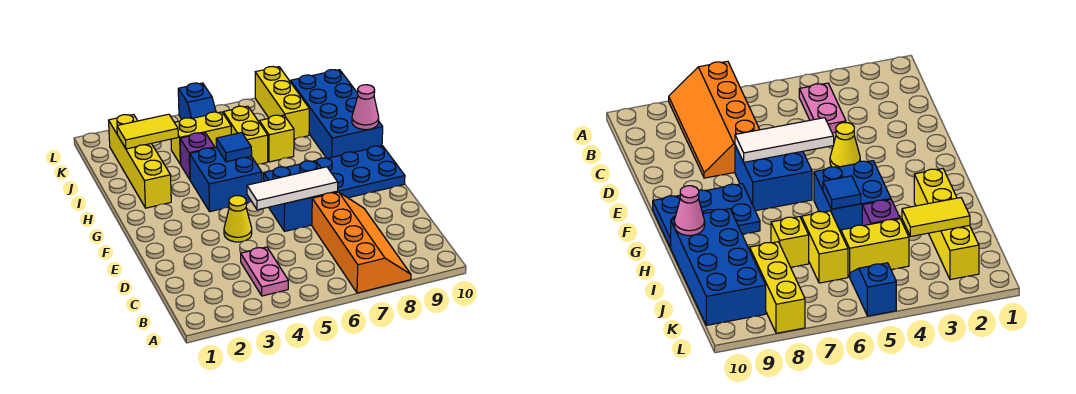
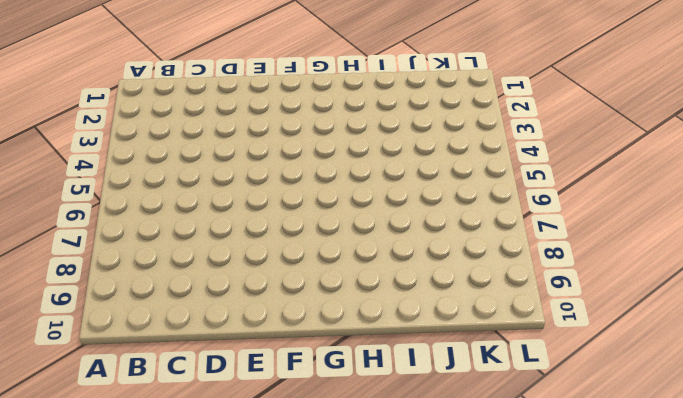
none -> orange slope A7:D8 level 1 top 7
none -> pink plate B4:C4 level 1
none -> yellow cone E4 level 1

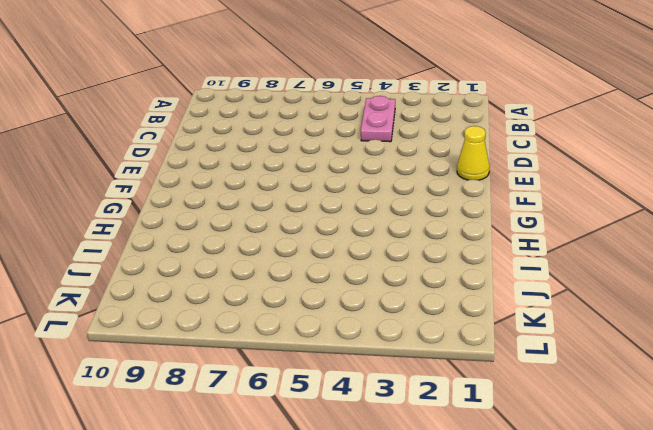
yellow cone E1 level 1 -> yellow cone E4 level 1
none -> orange slope A7:D8 level 1 top 7
none -> blue brick E6:F7 level 1
none -> blue plate F8:G10 level 1

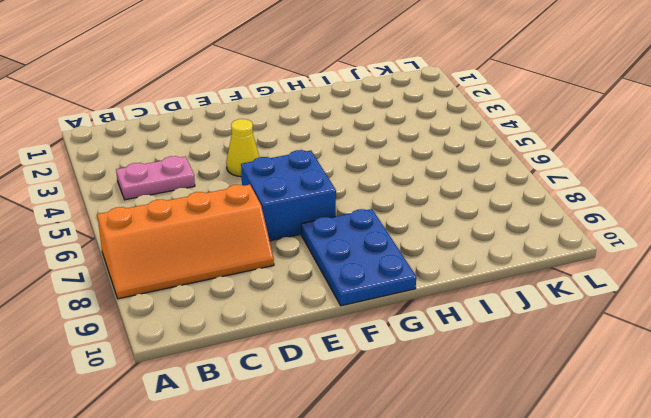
none -> blue brick G4:H5 level 1
none -> yellow brick H2:K2 level 1
none -> blue brick H9:K10 level 1

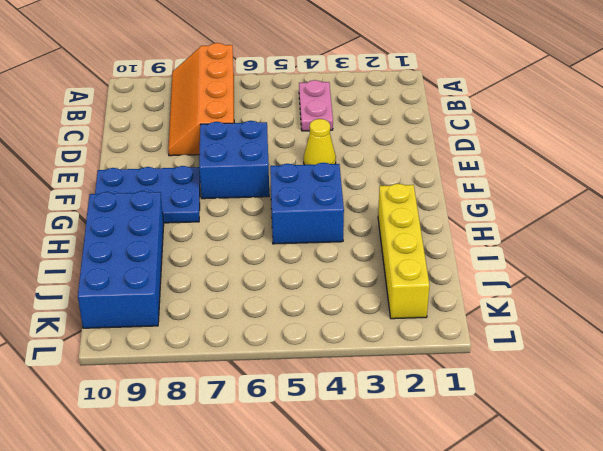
none -> purple brick I4 level 1
none -> yellow brick I6:J6 level 1
none -> yellow brick I7 level 1

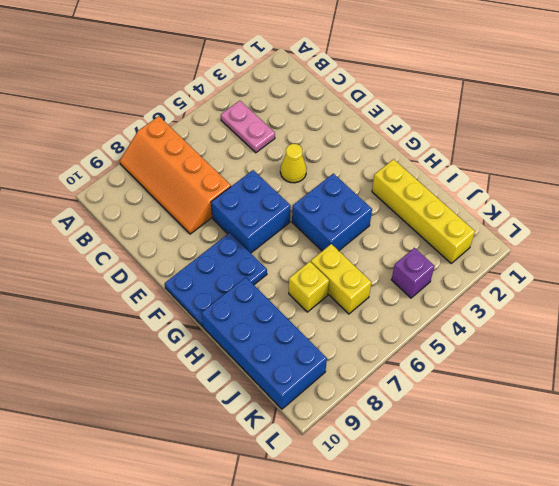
purple brick K4 level 1 -> purple brick I4 level 1
none -> yellow brick J4:J5 level 1
none -> yellow brick J8:L8 level 1
none -> blue slope K5:L5 level 1 top L

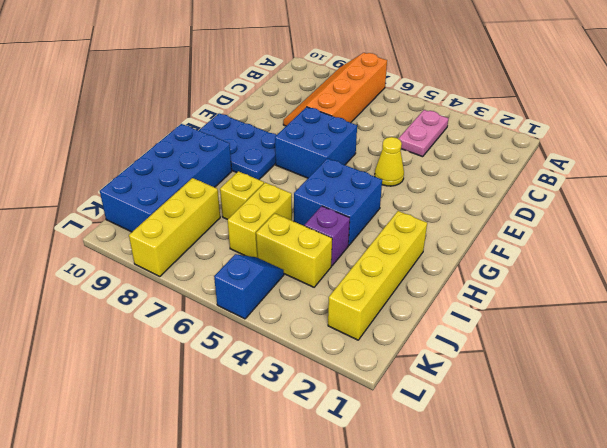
none -> white tile E5:E7 level 2
none -> blue tile H5 level 2
none -> pink cone H10 level 2

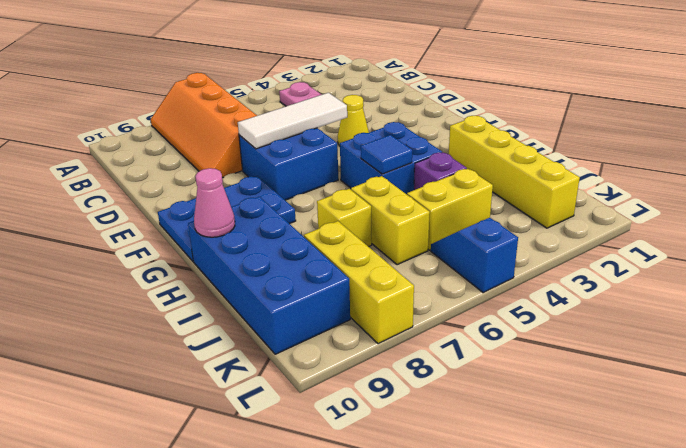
none -> yellow tile J2:J3 level 2

